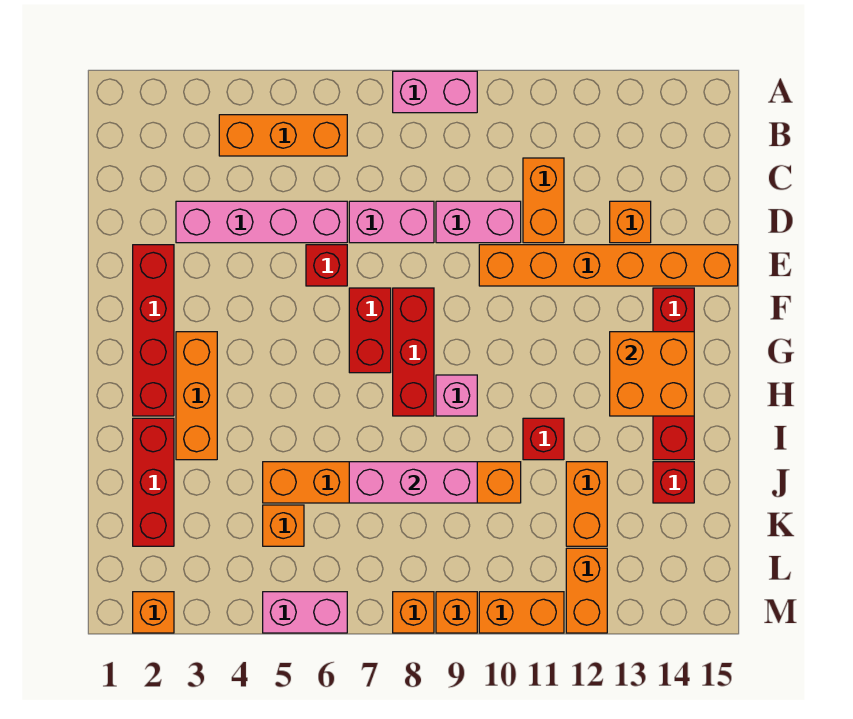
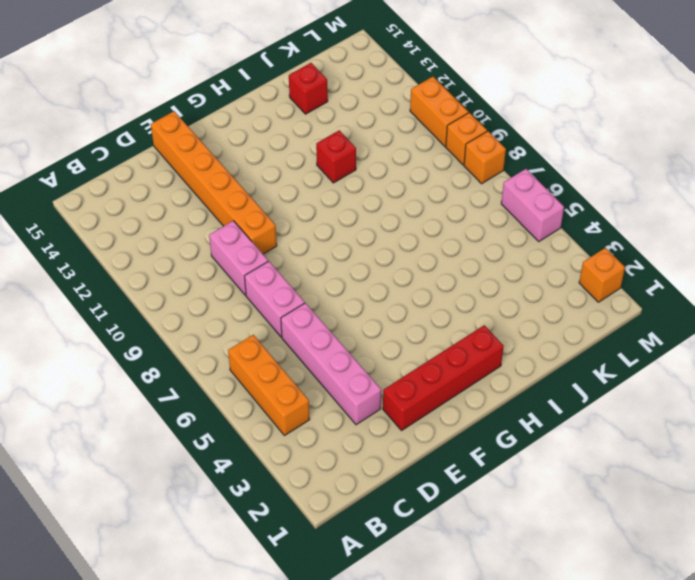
none -> pink brick A8:A9 level 1
none -> orange brick C11:D11 level 1
none -> orange brick D13 level 1

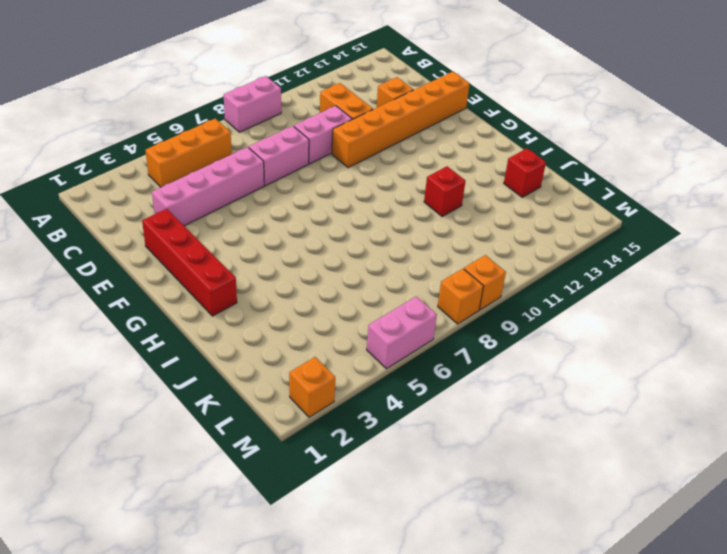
none -> red brick E6 level 1
none -> red brick F7:G7 level 1
none -> red brick F8:H8 level 1

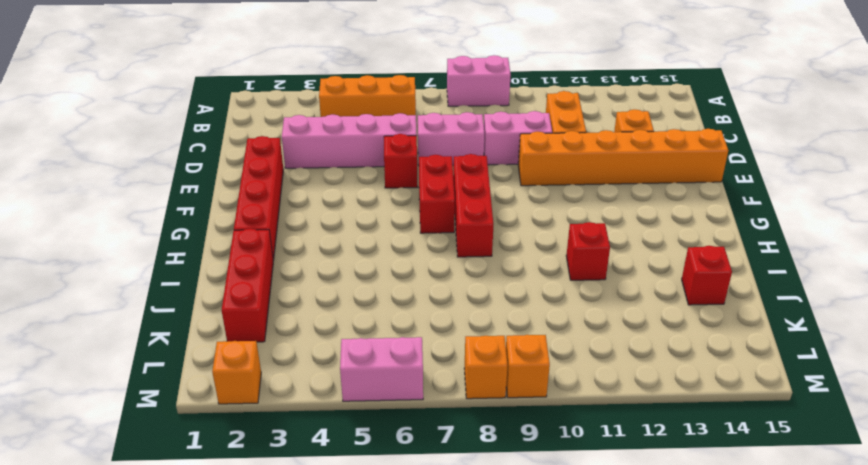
none -> red brick F14:I14 level 1
none -> orange brick G3:I3 level 1
none -> pink brick H9 level 1

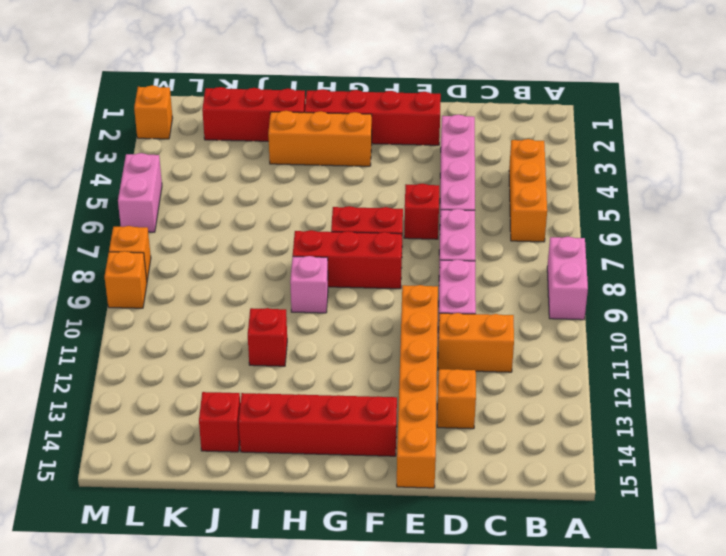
none -> orange brick J5:J10 level 1
none -> orange brick J12:K12 level 1
none -> orange brick K5 level 1

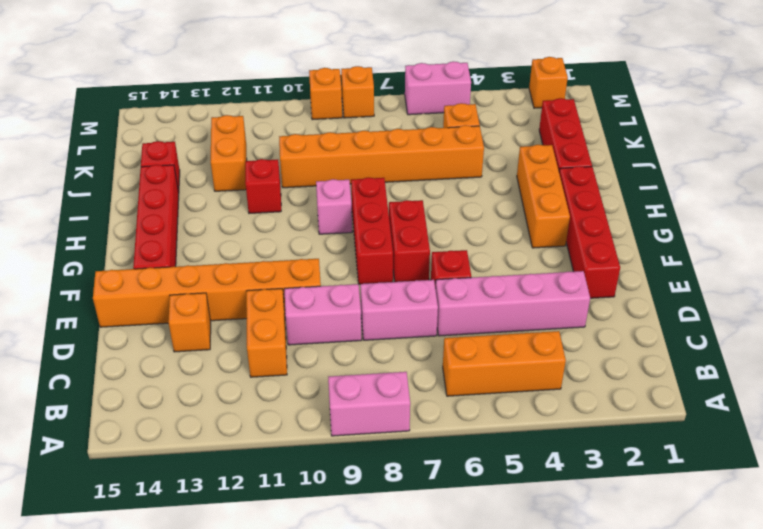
none -> orange brick L12:M12 level 1
none -> orange brick M10:M11 level 1
none -> orange brick G13:H14 level 2

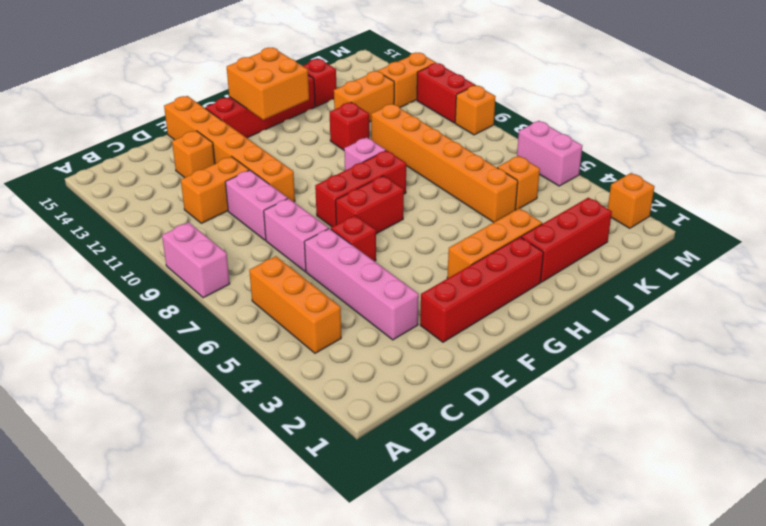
red brick M10:M11 level 1 -> orange brick M10:M11 level 1
none -> orange brick M8 level 1
none -> pink brick J7:J9 level 2

